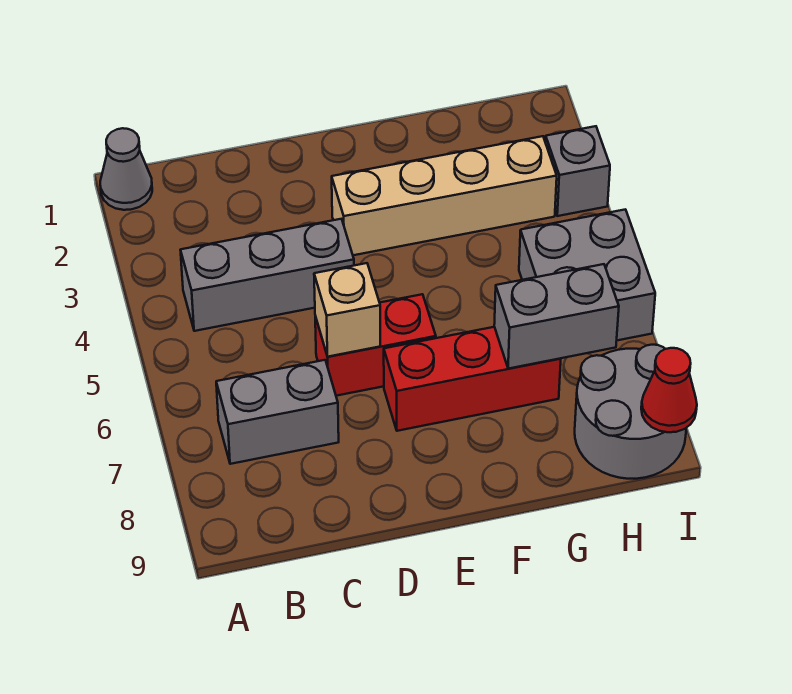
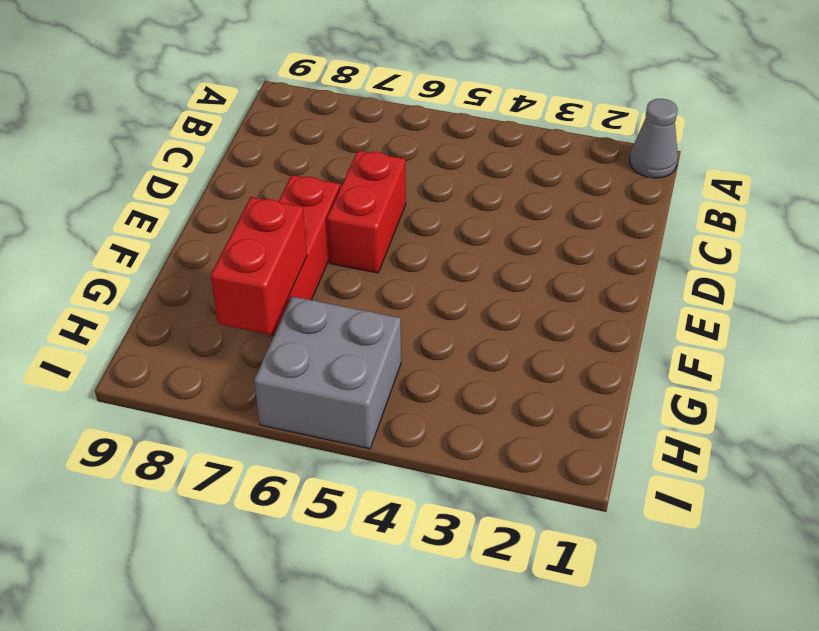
red brick G7:H7 level 2 -> grey brick G7:H7 level 2
none -> grey brick B4:D4 level 1
none -> grey brick B7:C7 level 1
none -> tan brick E3:H3 level 1

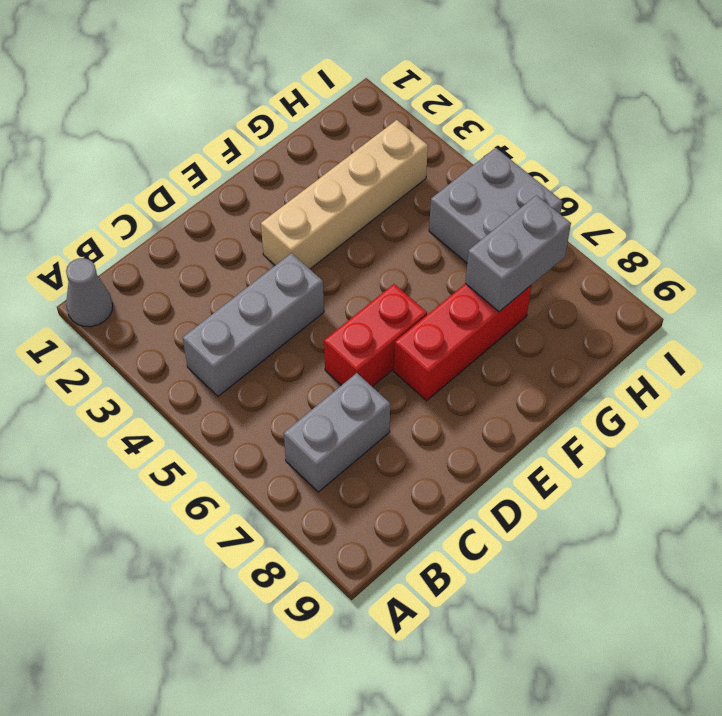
none -> grey round brick H8:I9 level 1
none -> grey brick I3 level 1
none -> tan brick D6 level 2

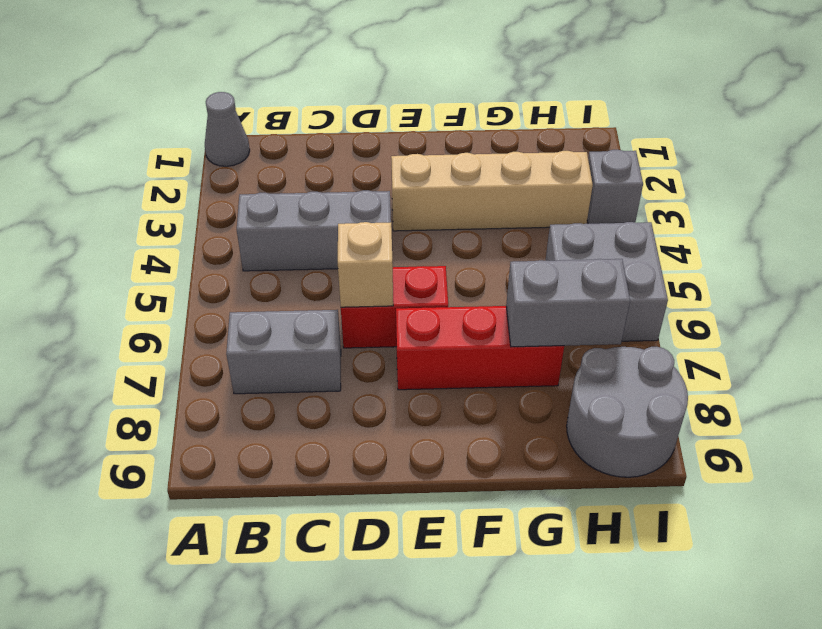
none -> red cone I9 level 2

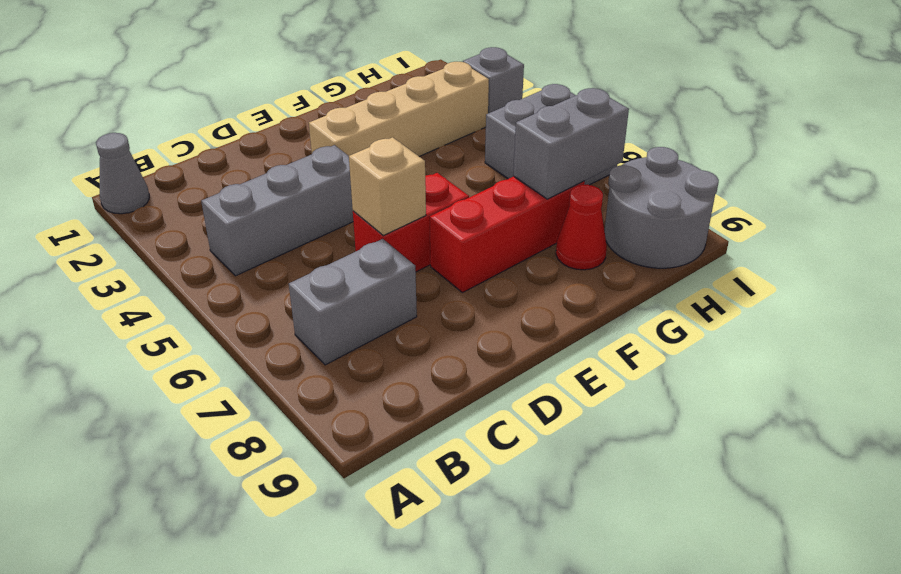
red cone G8 level 1 -> red cone I9 level 2

